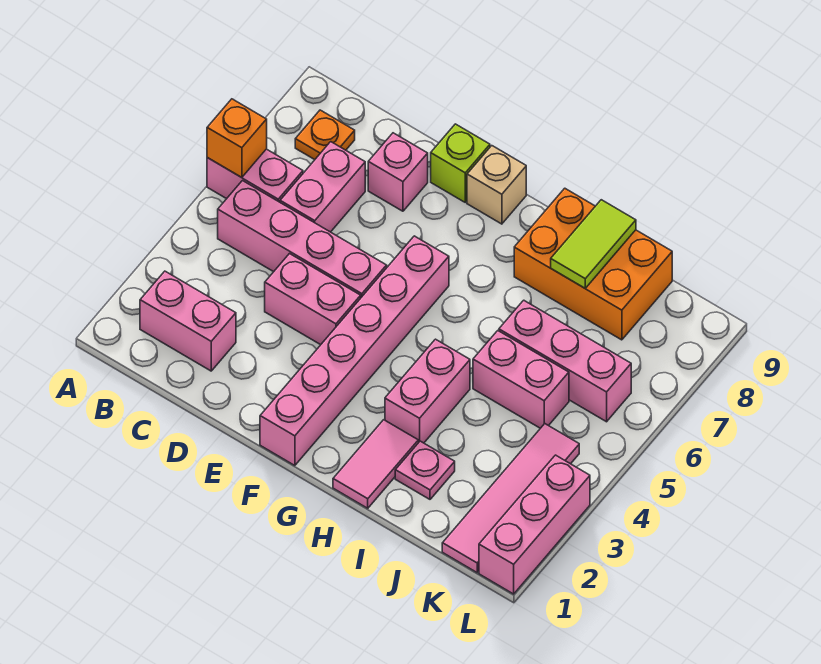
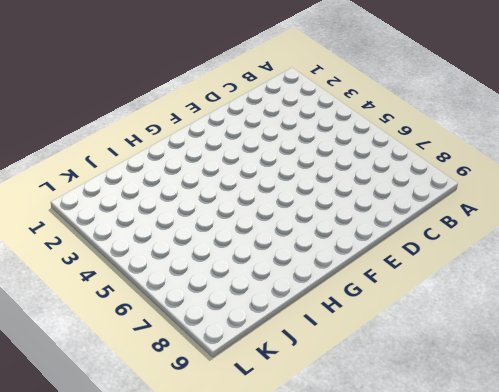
none -> pink brick A6:B6 level 1
none -> pink brick B2:C2 level 1
none -> pink brick B5:E5 level 1

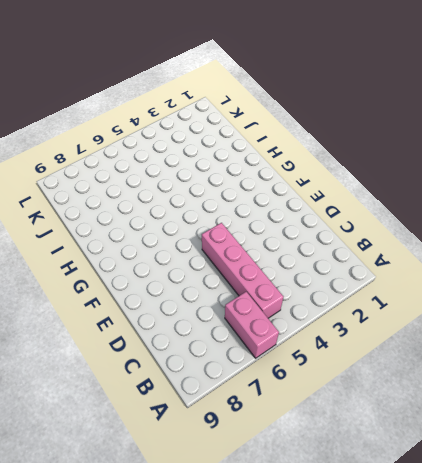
none -> pink brick B2:C2 level 1
none -> orange plate B8 level 1
none -> pink brick C6:C7 level 1

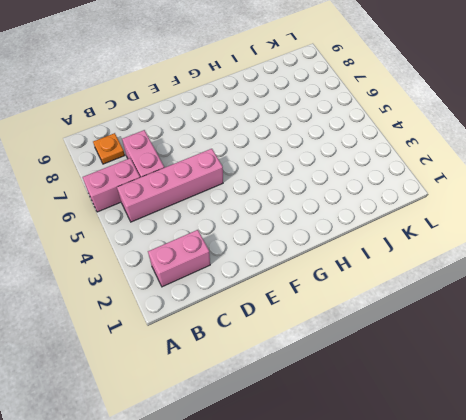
none -> pink brick D4:E4 level 1
none -> pink brick D8 level 1
none -> lime brick E9 level 1

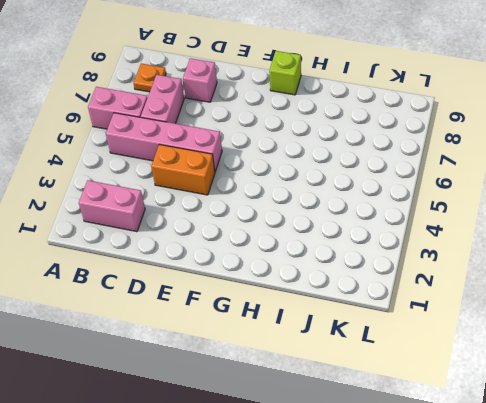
orange brick D4:E4 level 1 -> pink brick D4:E4 level 1
lime brick G9 level 1 -> lime brick E9 level 1
none -> pink brick F1:F6 level 1
none -> tan brick F9 level 1
none -> pink tile H1:H2 level 1

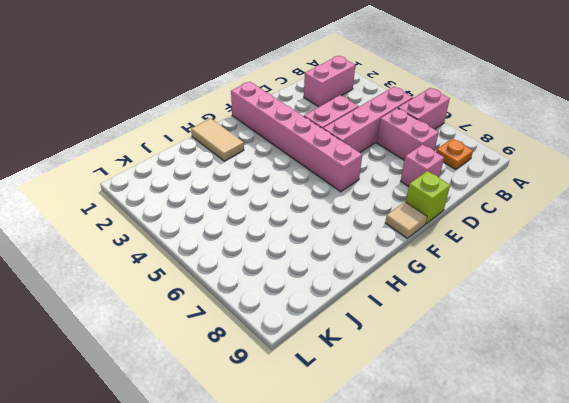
tan tile F9 level 1 -> tan brick F9 level 1
tan tile H1:H2 level 1 -> pink tile H1:H2 level 1
none -> pink brick H3:H4 level 1
none -> orange brick H8:J9 level 1
none -> pink plate I2 level 1

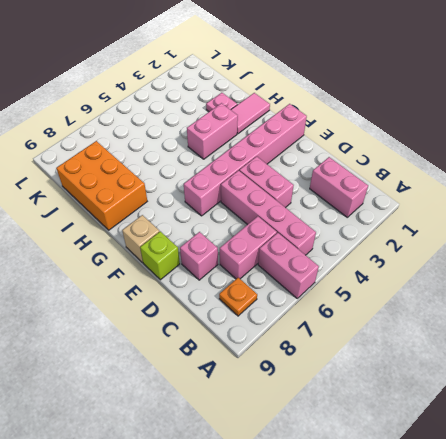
none -> pink brick I5:J5 level 1
none -> pink brick I6:K6 level 1
none -> pink tile K1:K4 level 1

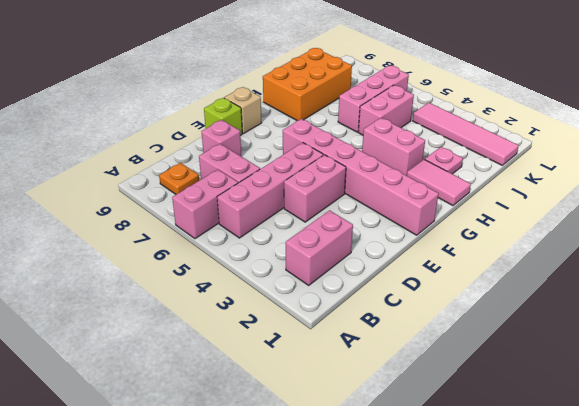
none -> pink brick L1:L3 level 1
none -> orange brick A6 level 2
none -> lime tile I8:I9 level 2

